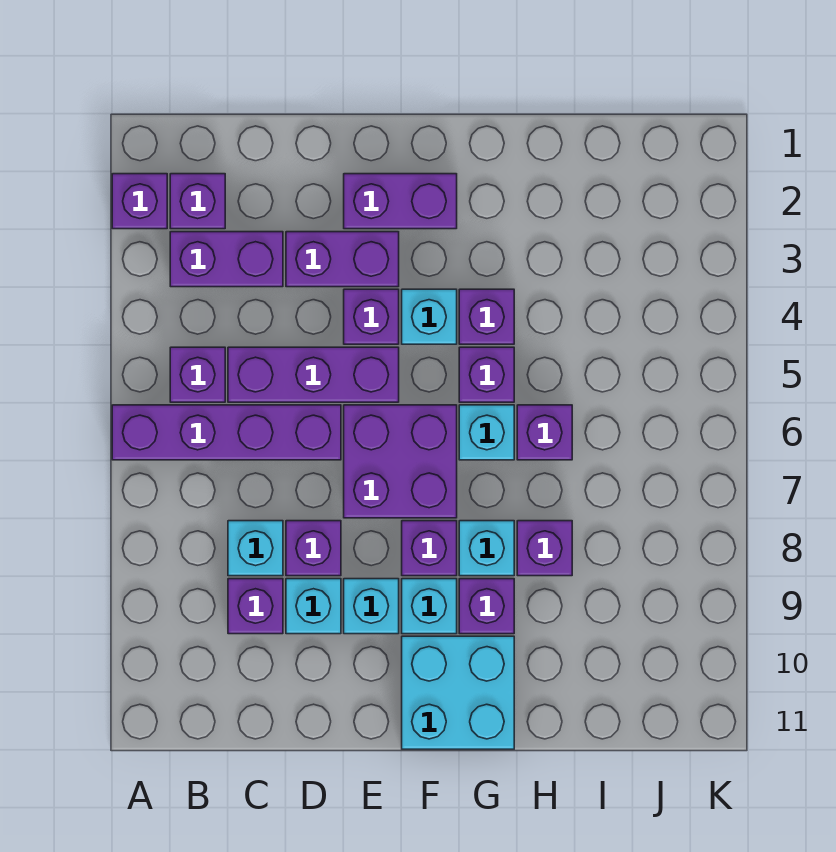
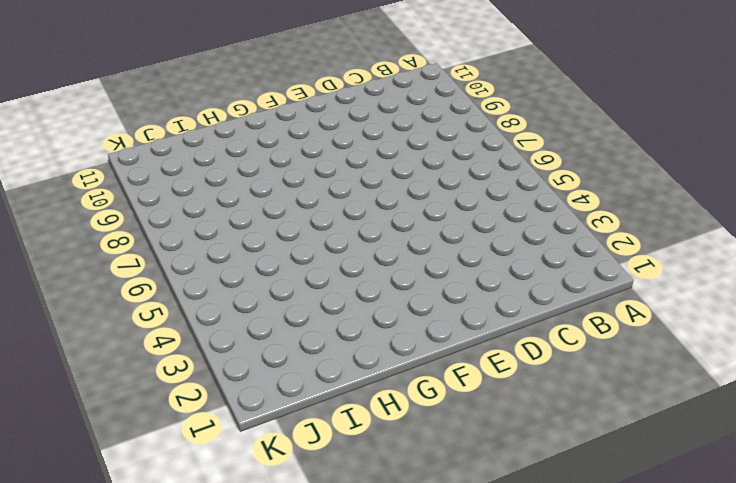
none -> purple brick A2 level 1
none -> purple brick A6:D6 level 1
none -> purple brick B2 level 1

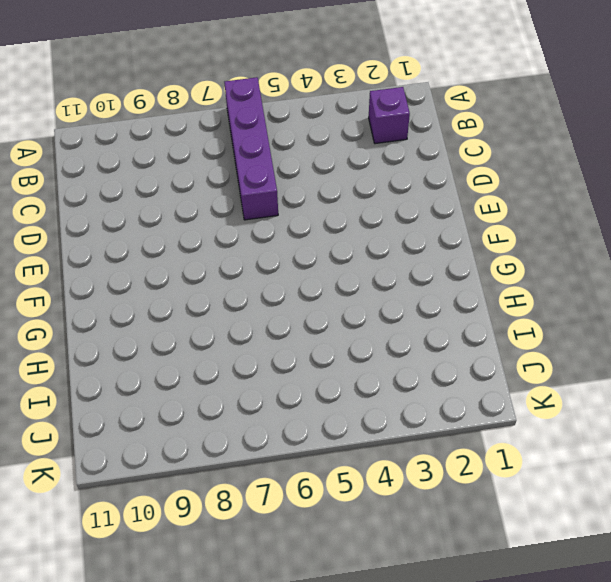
none -> purple brick A2 level 1
none -> purple brick B3:C3 level 1
none -> purple brick B5 level 1

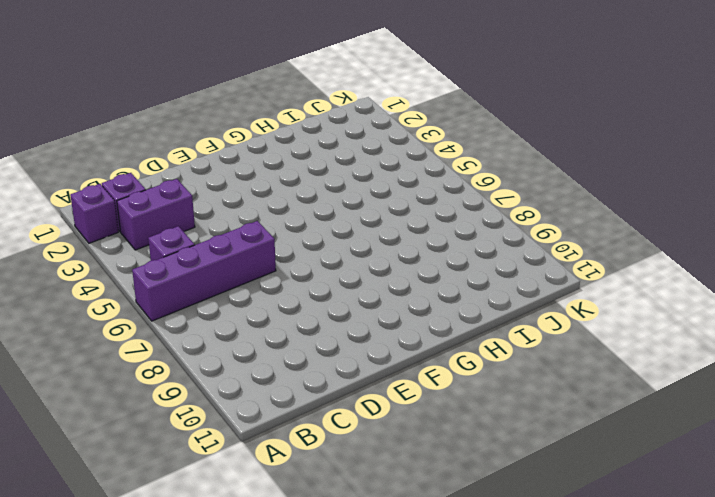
none -> purple brick C5:E5 level 1
none -> cyan brick C8 level 1
none -> purple brick C9 level 1

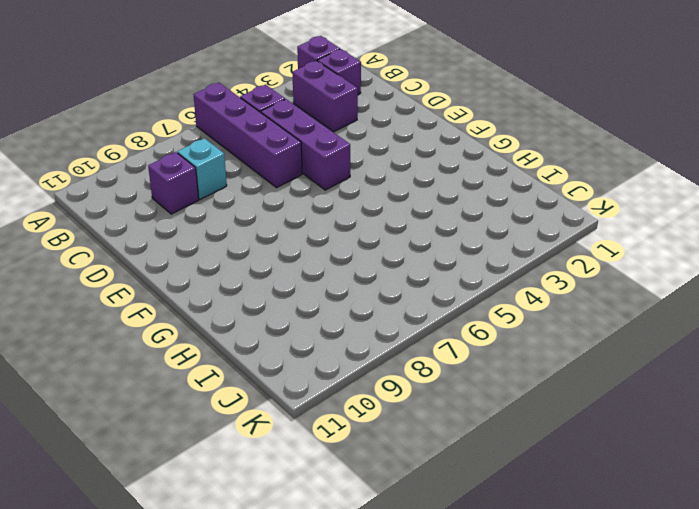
none -> purple brick D3:E3 level 1
none -> purple brick D8 level 1
none -> cyan brick D9 level 1

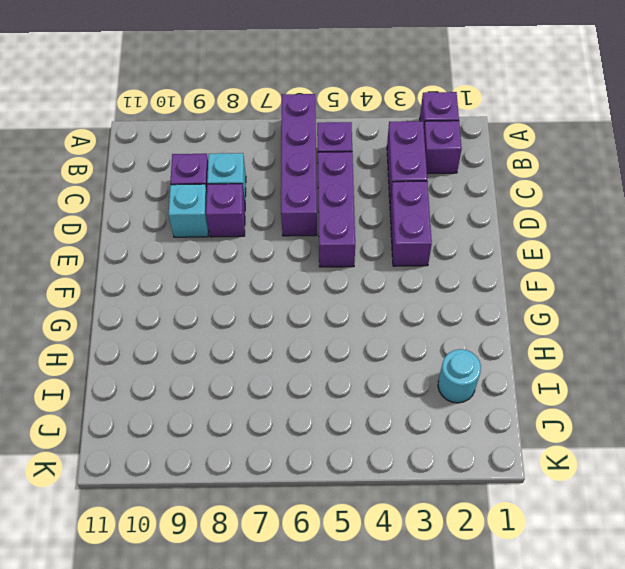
cyan round brick I2 level 1 -> none
none -> purple brick E2:F2 level 1
none -> purple brick E4 level 1
none -> purple brick E6:F7 level 1

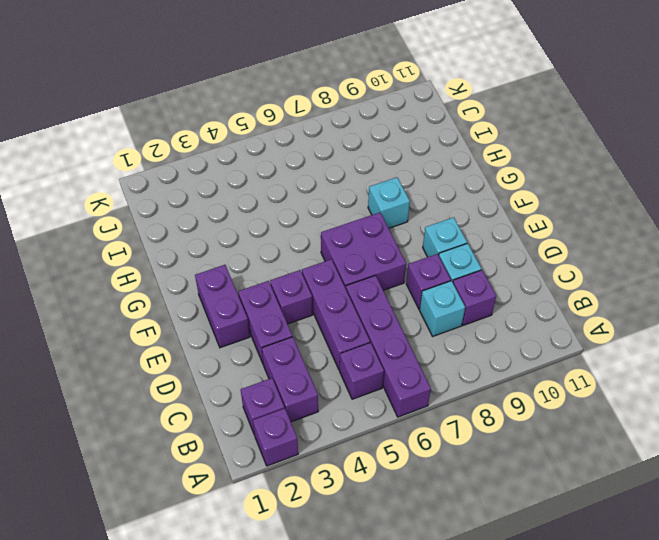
none -> cyan brick F4 level 1
none -> purple brick F8 level 1
none -> cyan brick F9 level 1

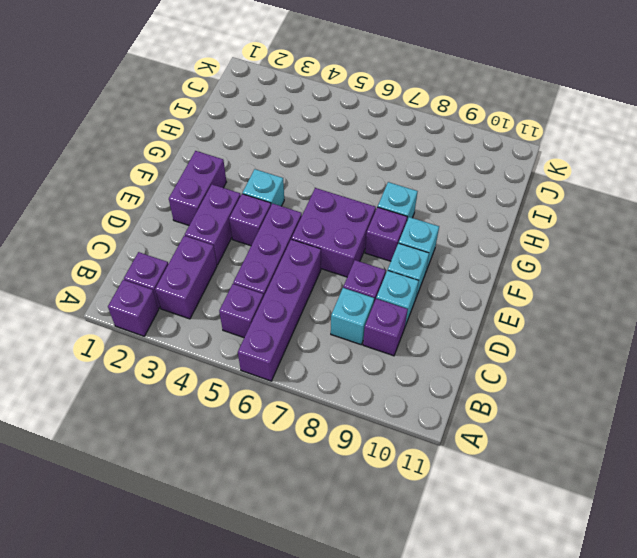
none -> cyan brick F10:G11 level 1
none -> purple brick G4 level 1
none -> purple brick G5 level 1

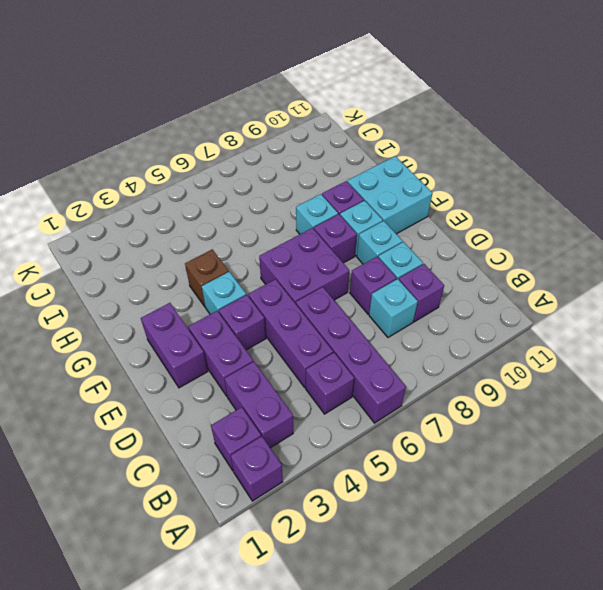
brown brick G4 level 1 -> purple brick G4 level 1
none -> purple brick G5 level 1
none -> cyan brick G6 level 1
none -> purple brick H6 level 1

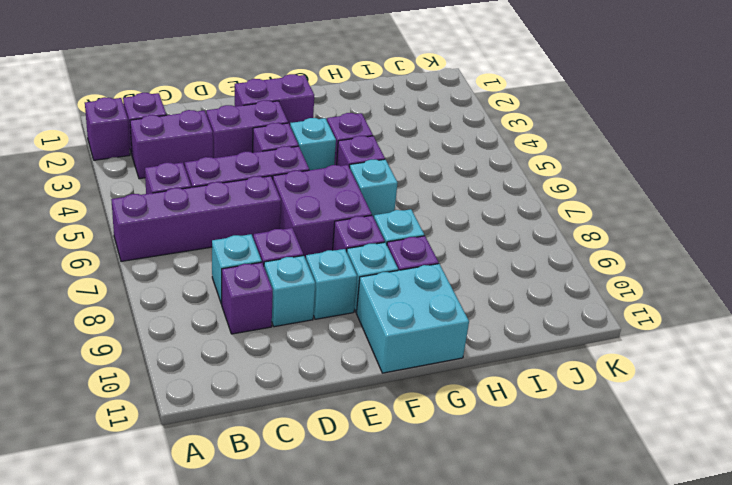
none -> purple brick H6 level 1
none -> purple brick H8 level 1

